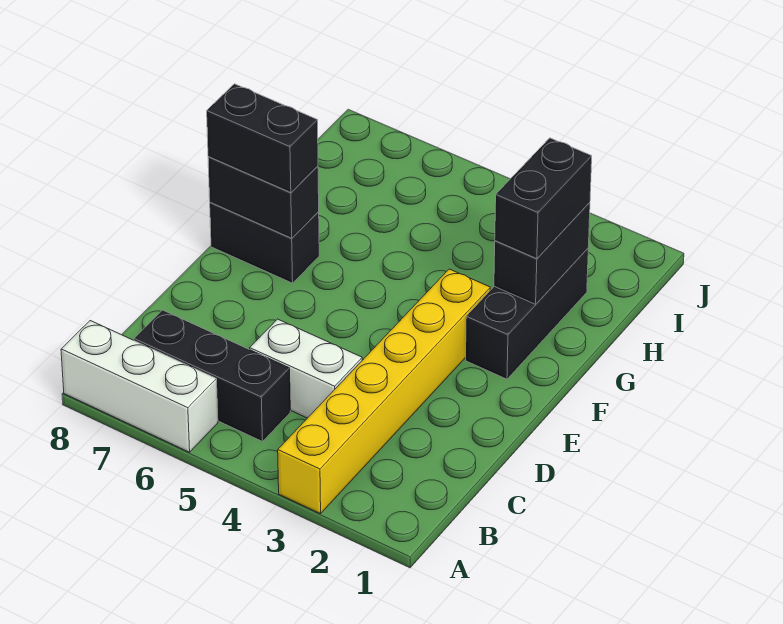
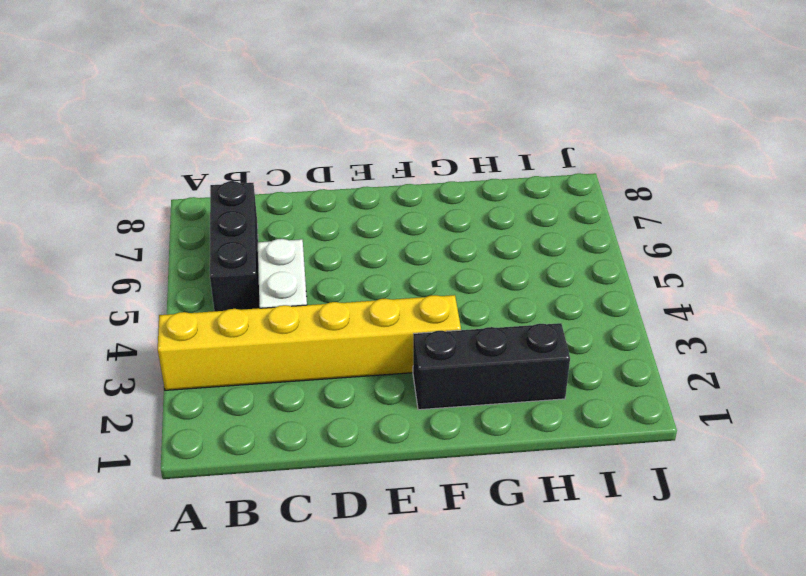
none -> white brick A6:A8 level 1
none -> black brick F7:F8 level 1

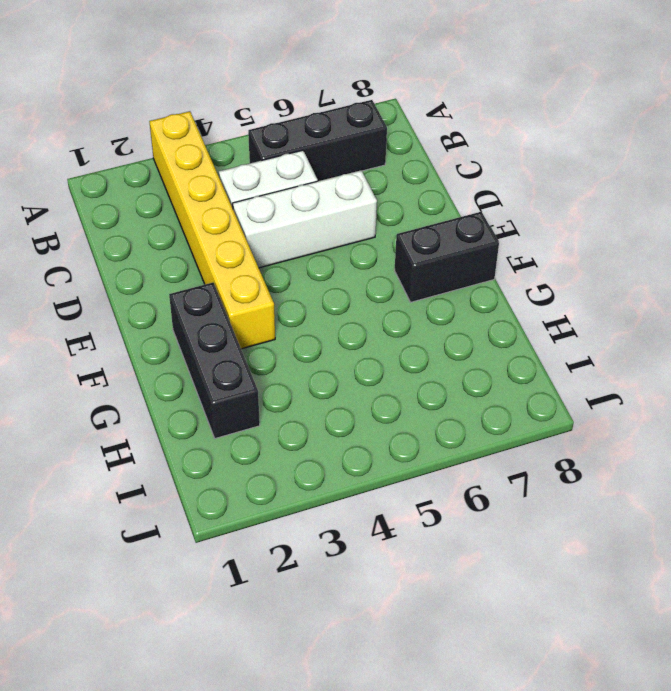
white brick D4:D6 level 1 -> white brick A6:A8 level 1
none -> black brick F7:F8 level 2
none -> black brick G2:H2 level 2

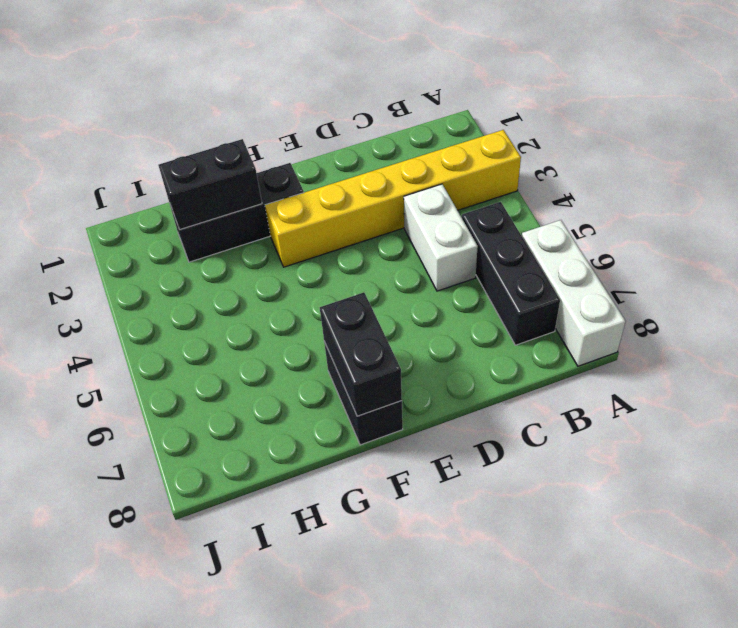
none -> black brick F7:F8 level 3
none -> black brick G2:H2 level 3

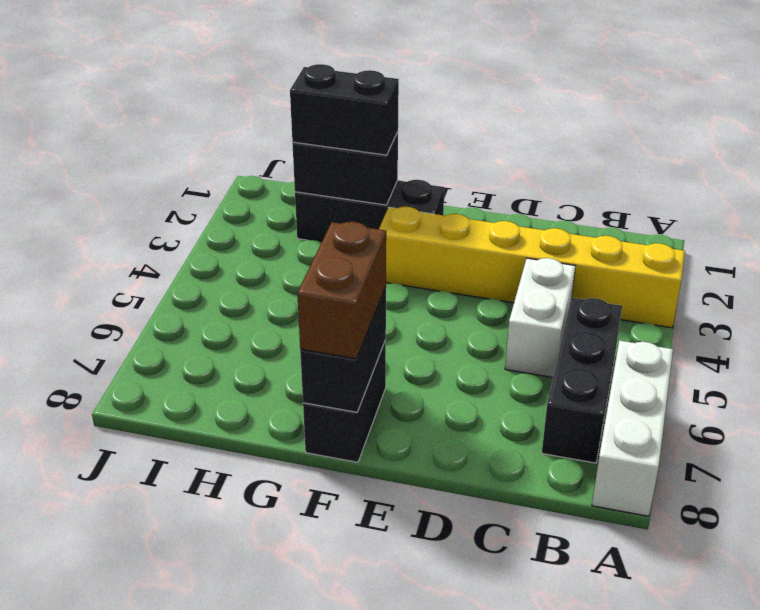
brown brick F7:F8 level 3 -> black brick F7:F8 level 3

